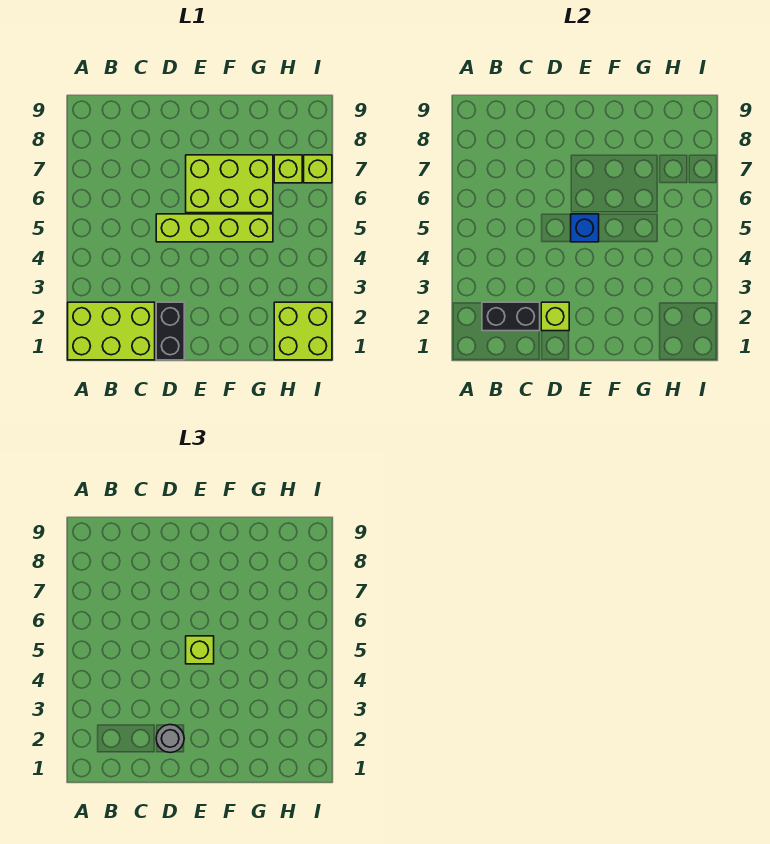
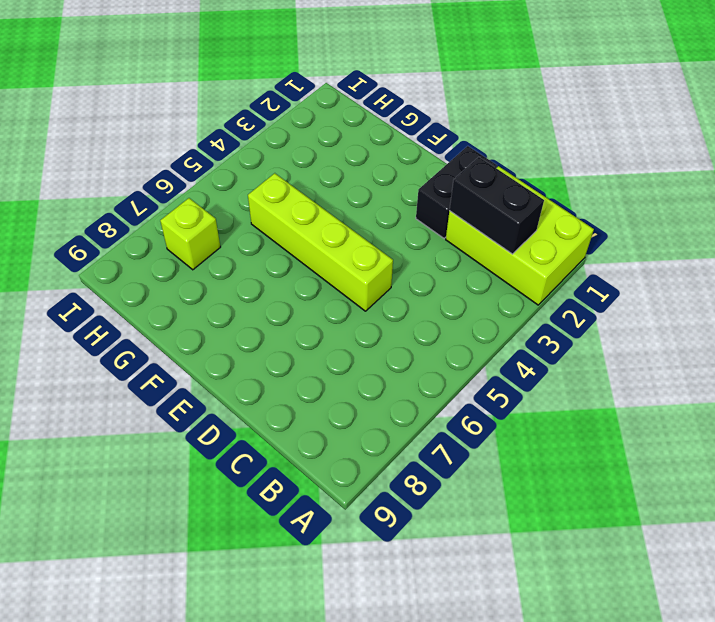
none -> lime brick E6:G7 level 1
none -> lime brick H1:I2 level 1
none -> lime brick I7 level 1

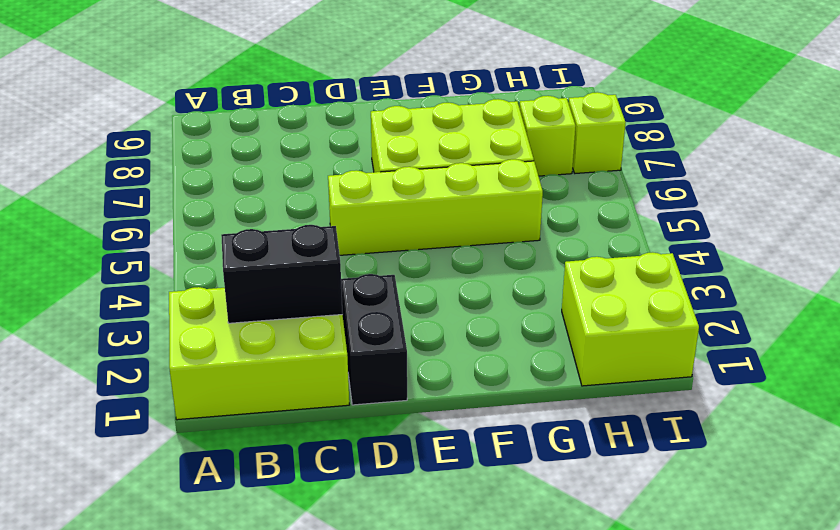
none -> lime brick D2 level 2
none -> blue brick E5 level 2
none -> grey round brick D2 level 3

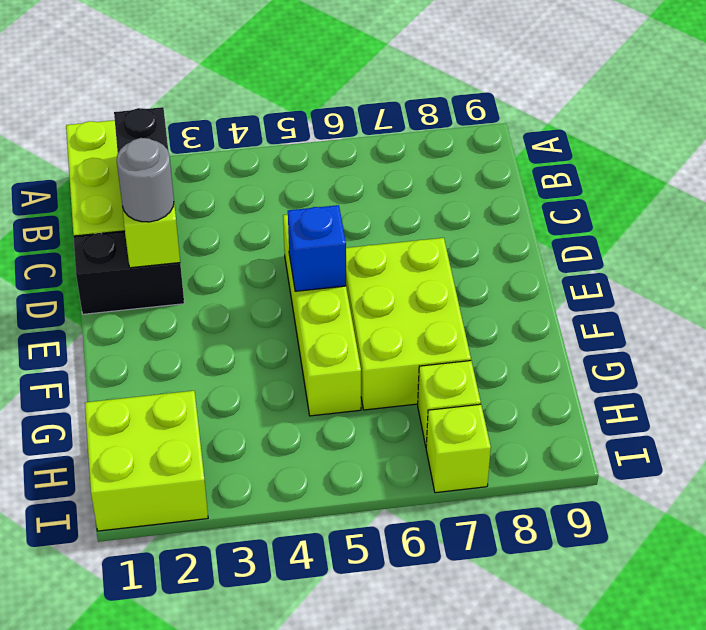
none -> lime brick E5 level 3

